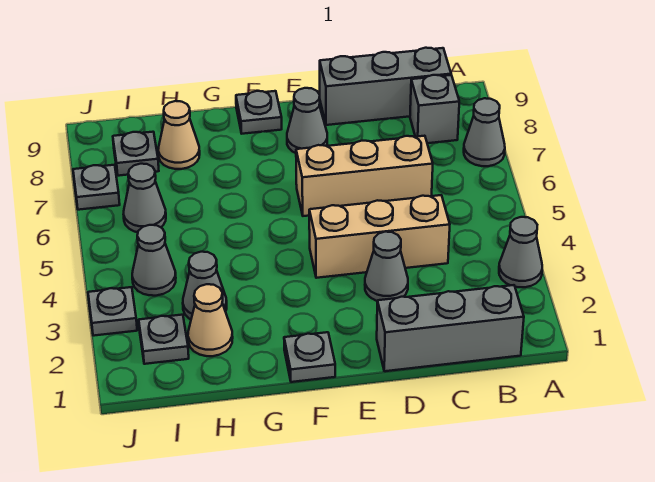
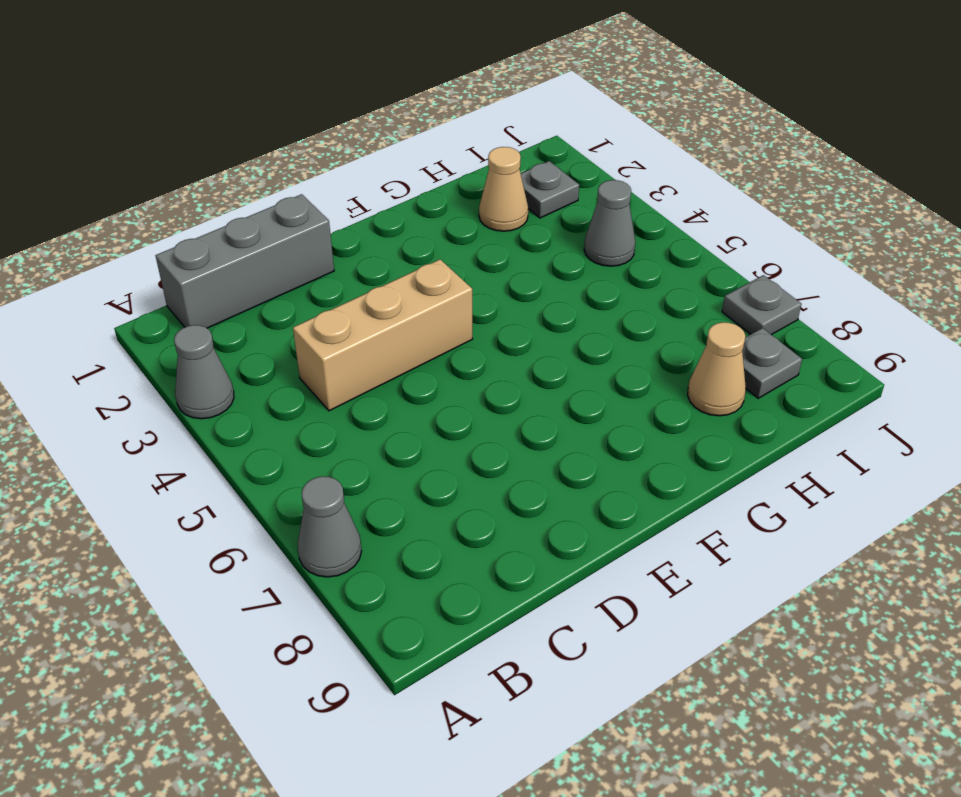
none -> grey brick B8 level 1
none -> grey brick B9:D9 level 1
none -> tan brick C6:E6 level 1

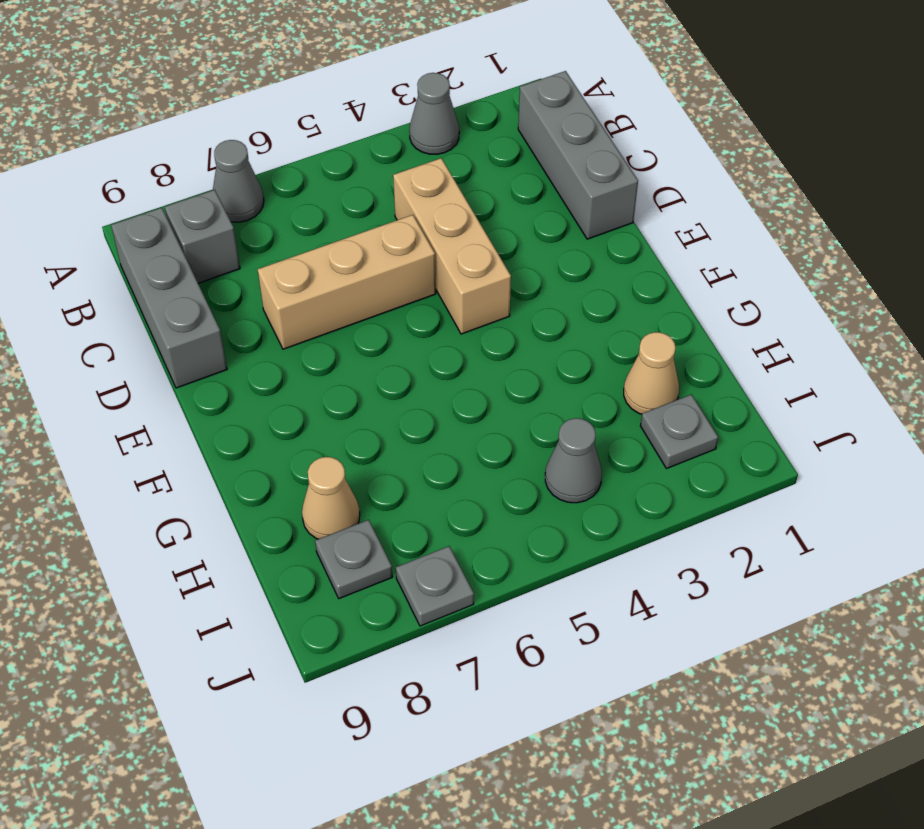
tan brick D5:D7 level 1 -> tan brick C6:E6 level 1
none -> grey cone D3 level 1
none -> grey cone E8 level 1
none -> grey plate F1 level 1

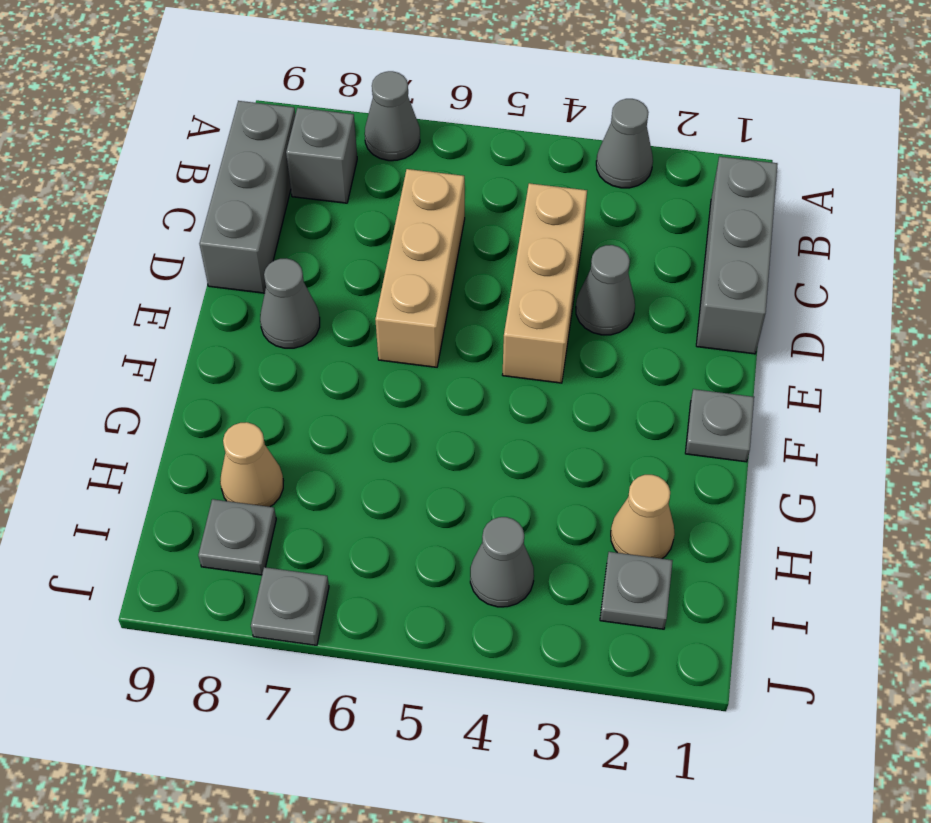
none -> grey plate F9 level 1
none -> grey cone H3 level 1
none -> grey cone I6 level 1

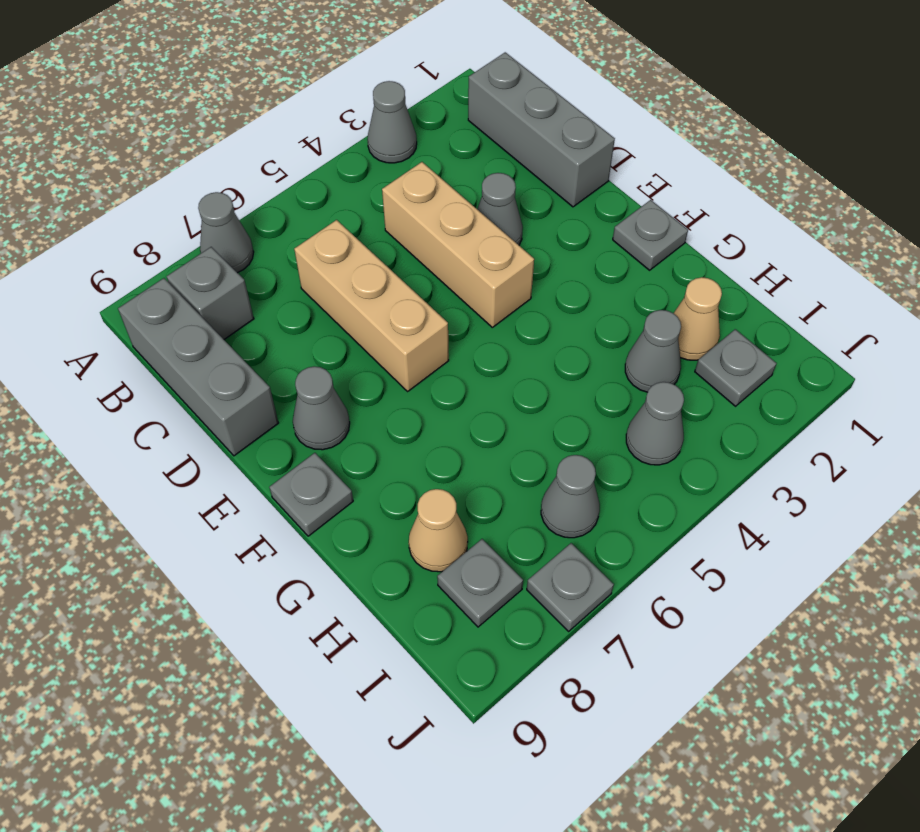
none -> grey plate J3 level 1

